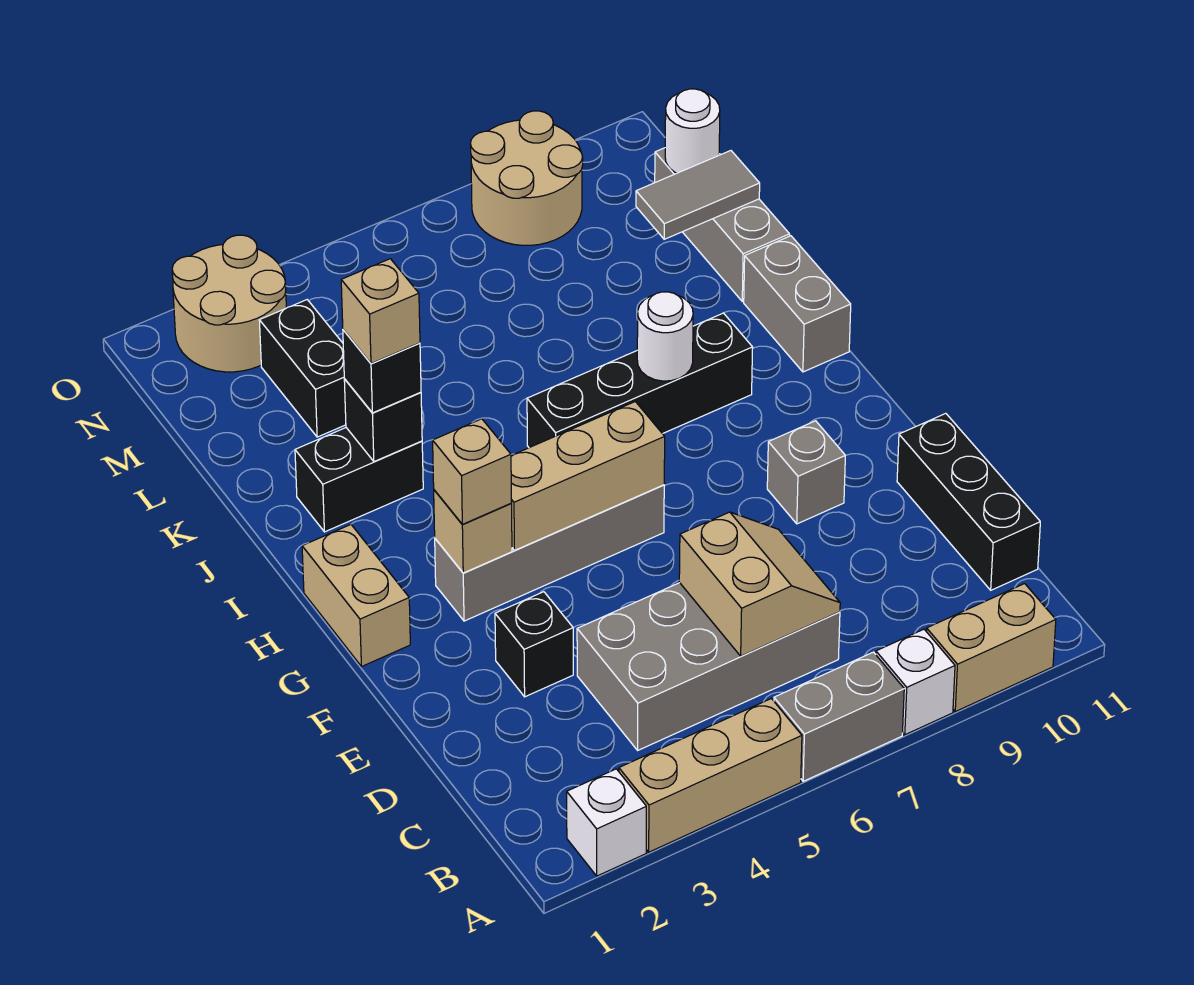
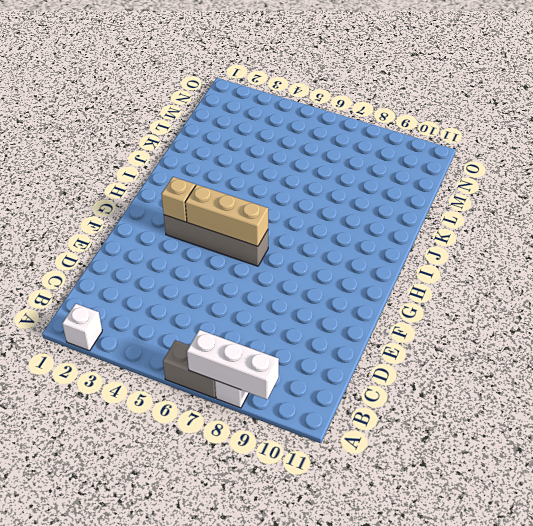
white brick A7:A9 level 2 -> none
none -> tan brick A3:A5 level 1
none -> tan brick A9:A10 level 1
none -> grey brick C4:D7 level 1

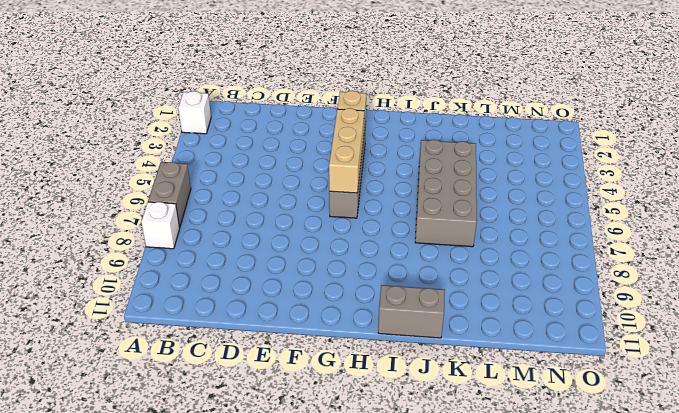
grey brick J4:K7 level 1 -> grey brick C4:D7 level 1
none -> tan brick A3:A5 level 1
none -> tan brick A9:A10 level 1
none -> black brick C11:E11 level 1

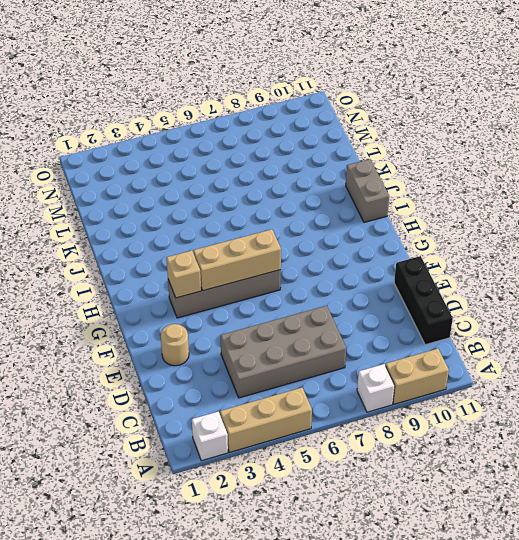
tan round brick E2 level 1 -> none
none -> grey brick A6:A7 level 1
none -> black brick E3 level 1
none -> grey brick F9 level 1

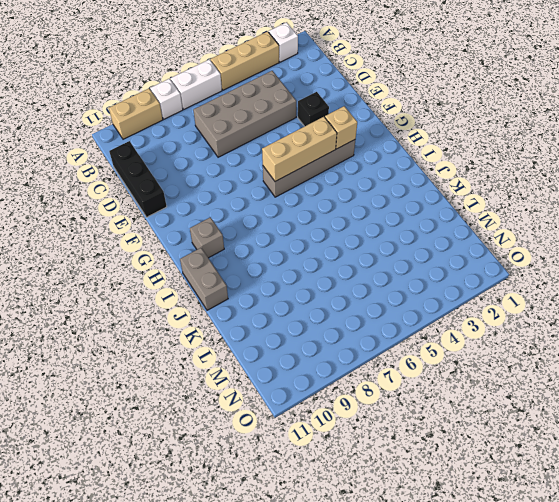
white brick A6:A7 level 1 -> grey brick A6:A7 level 1
grey brick H10 level 1 -> grey brick F9 level 1
none -> tan brick G1:H1 level 1
none -> black brick I6:I9 level 1
none -> black brick J2:J3 level 1

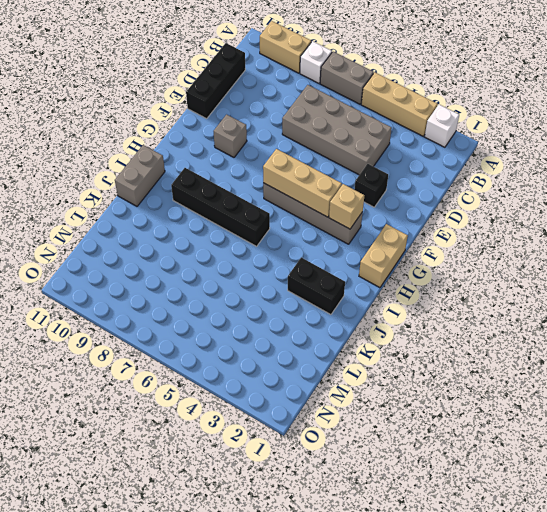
none -> grey brick K11:M11 level 1
none -> black brick L3:M3 level 1
none -> tan round brick N2:O3 level 1

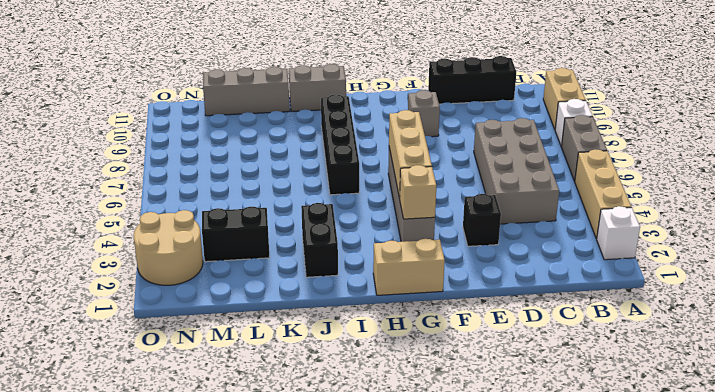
none -> tan round brick N8:O9 level 1
none -> tan slope C6:D7 level 2 top 6
none -> white round brick I8 level 2

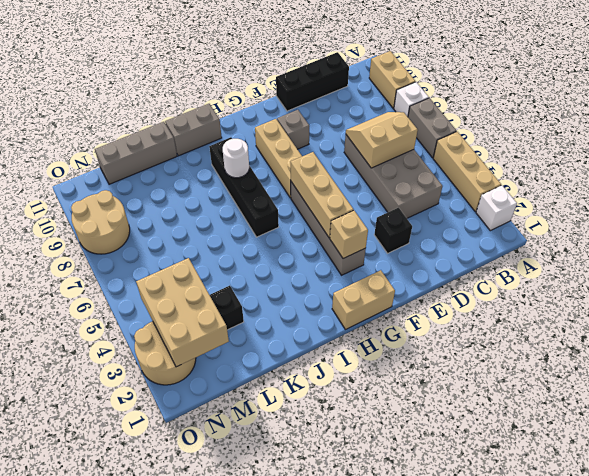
tan brick G7:G9 level 1 -> none
tan brick M2:N4 level 2 -> none
none -> black brick J2:J3 level 1
none -> black brick J3 level 2
none -> grey tile L10:L11 level 2

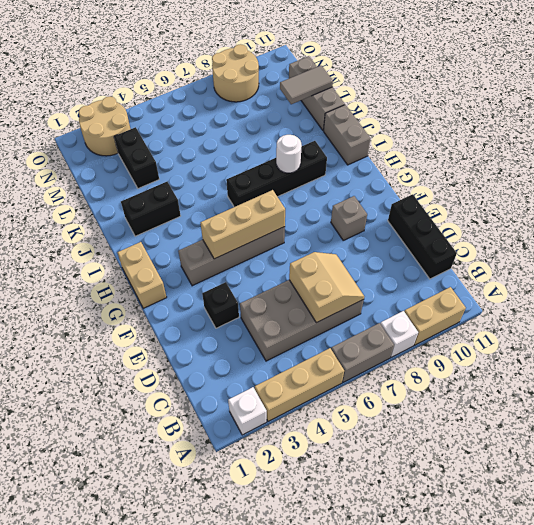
none -> tan brick G3 level 2
none -> black brick J3 level 2
none -> white round brick M11 level 2

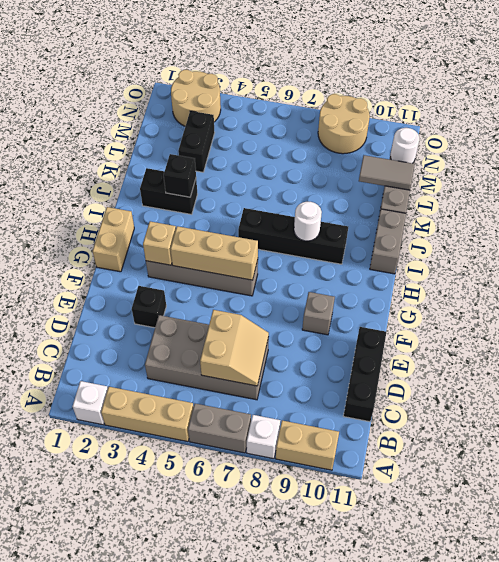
none -> tan brick G3 level 3
none -> black brick J3 level 3
none -> tan brick J3 level 4

